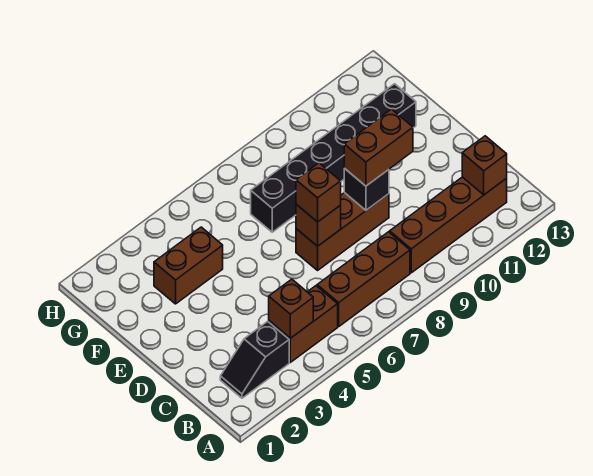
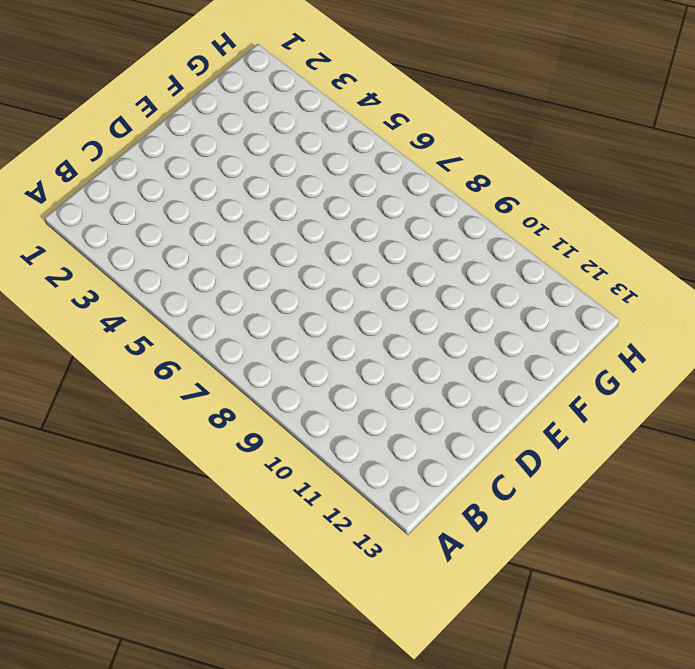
none -> black slope B2:B3 level 1 top 3
none -> brown brick B4:B5 level 1
none -> brown brick B6:B8 level 1

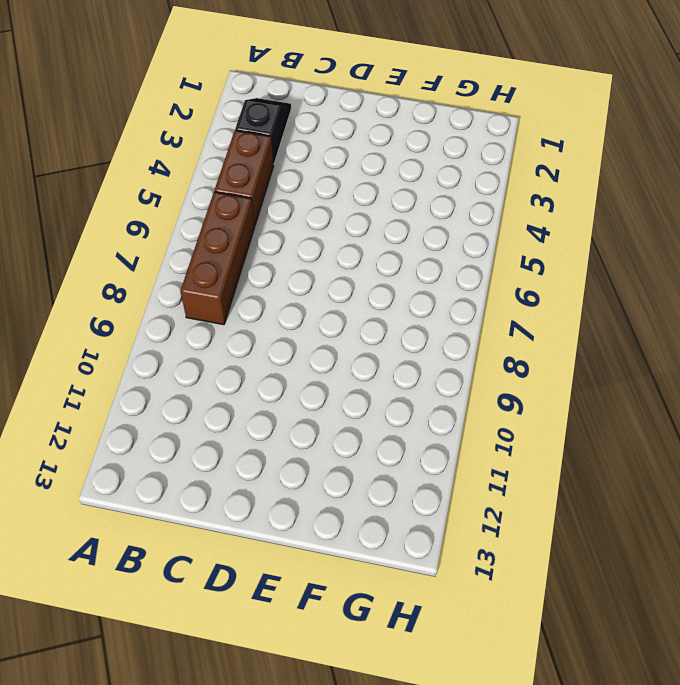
none -> brown brick B9:B12 level 1
none -> brown brick D7:D9 level 1
none -> brown brick F3:F4 level 1

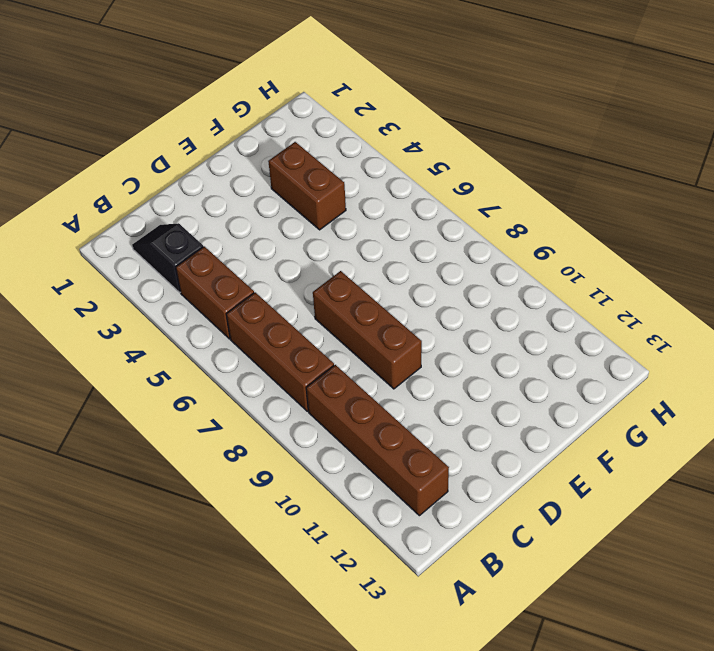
none -> black brick F7:F12 level 1
none -> brown brick B4 level 2
none -> brown brick B12 level 2

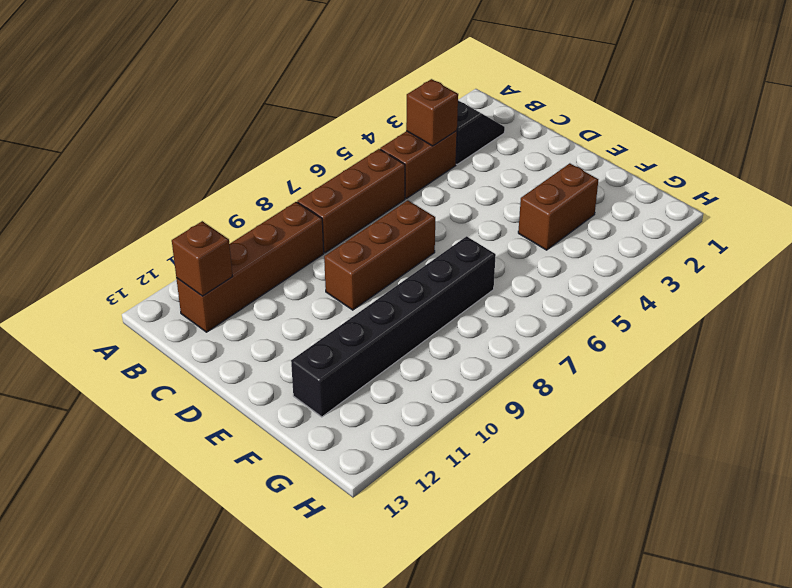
none -> brown brick D7 level 2
none -> black brick D9 level 2
none -> brown brick D7 level 3

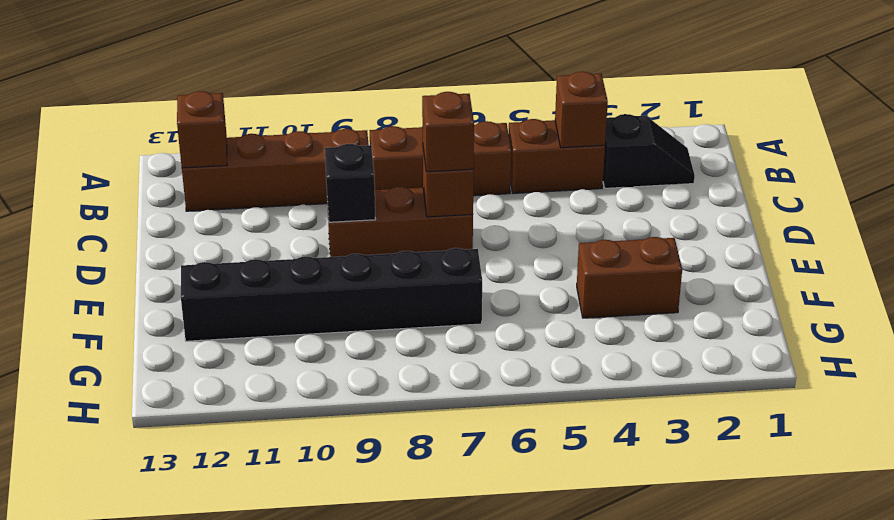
none -> brown brick D9:D10 level 3

